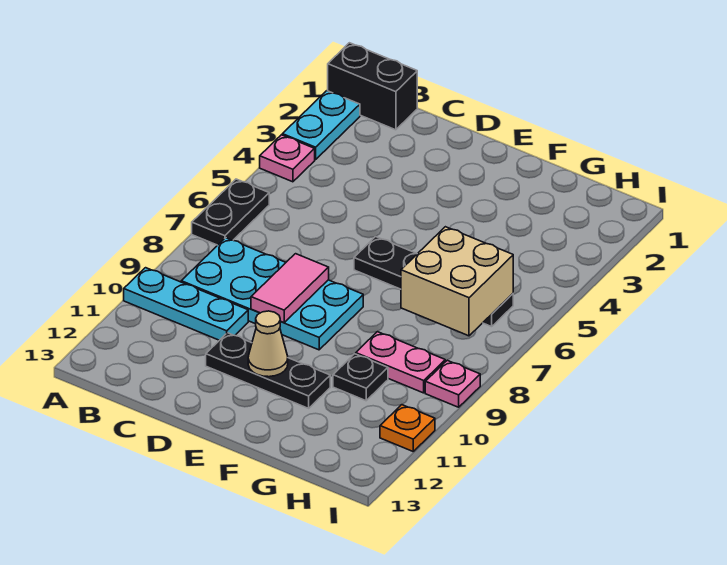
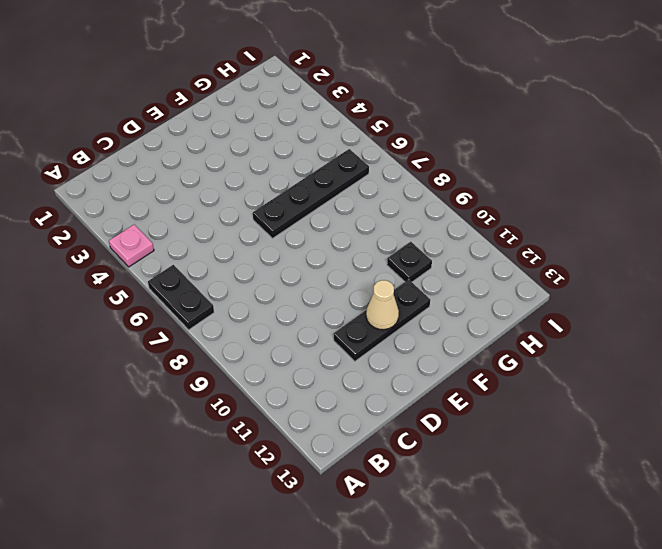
none -> black brick A1:B1 level 1
none -> cyan plate A2:A3 level 1
none -> cyan plate A10:C10 level 1

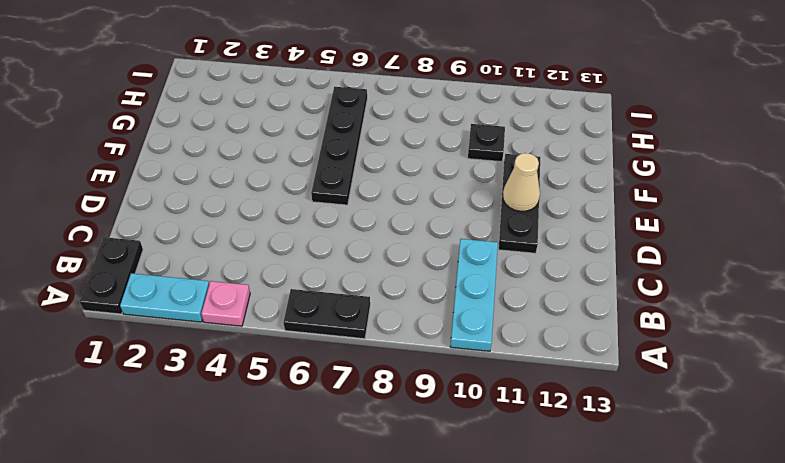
black plate A1:B1 level 1 -> black brick A1:B1 level 1
none -> cyan plate B8:E9 level 1
none -> pink plate G9:H9 level 1
none -> pink plate I9 level 1

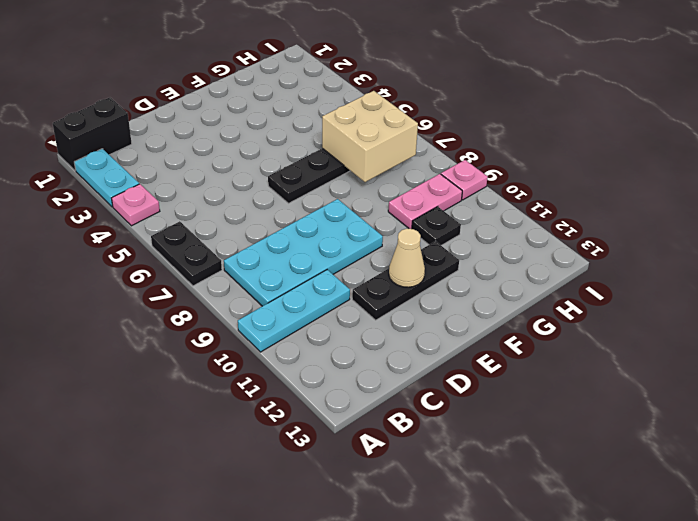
none -> orange plate I11 level 1
none -> pink tile D8:D9 level 2

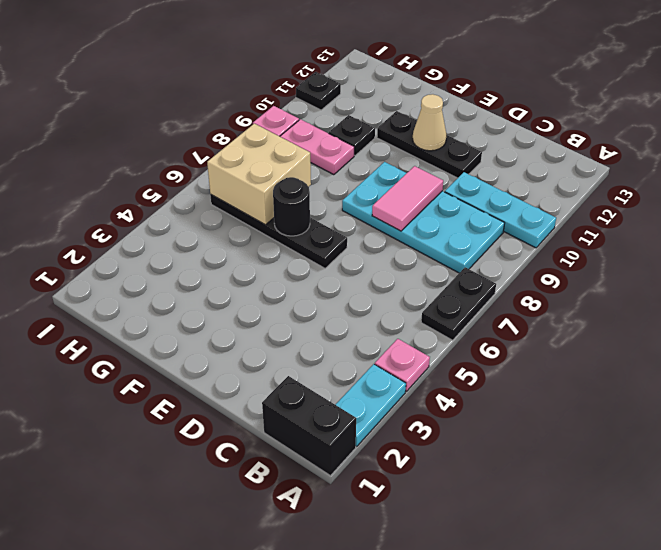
black round brick F6 level 2 -> none
black plate I11 level 1 -> orange plate I11 level 1

